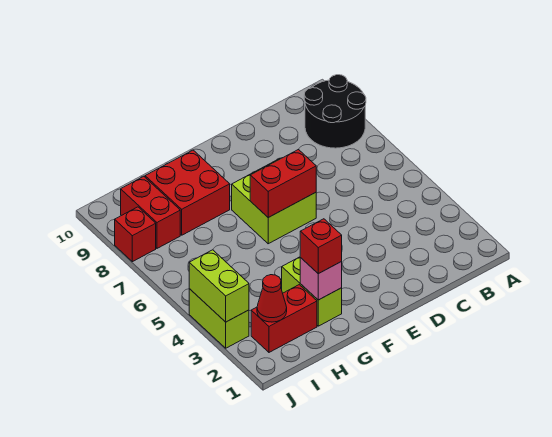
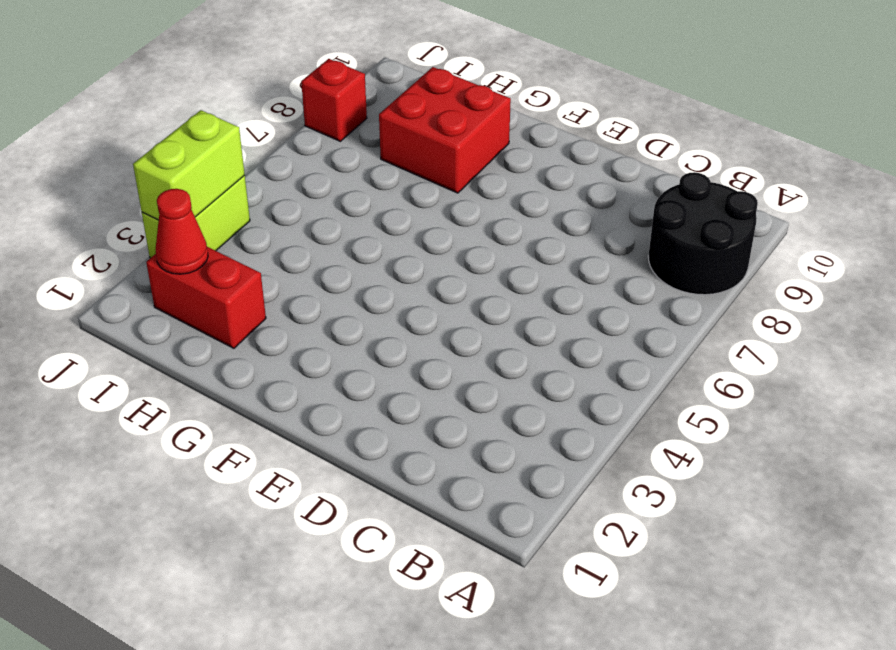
none -> lime brick E6:F7 level 1
none -> lime brick G2:G3 level 1
none -> red brick I8:I9 level 1

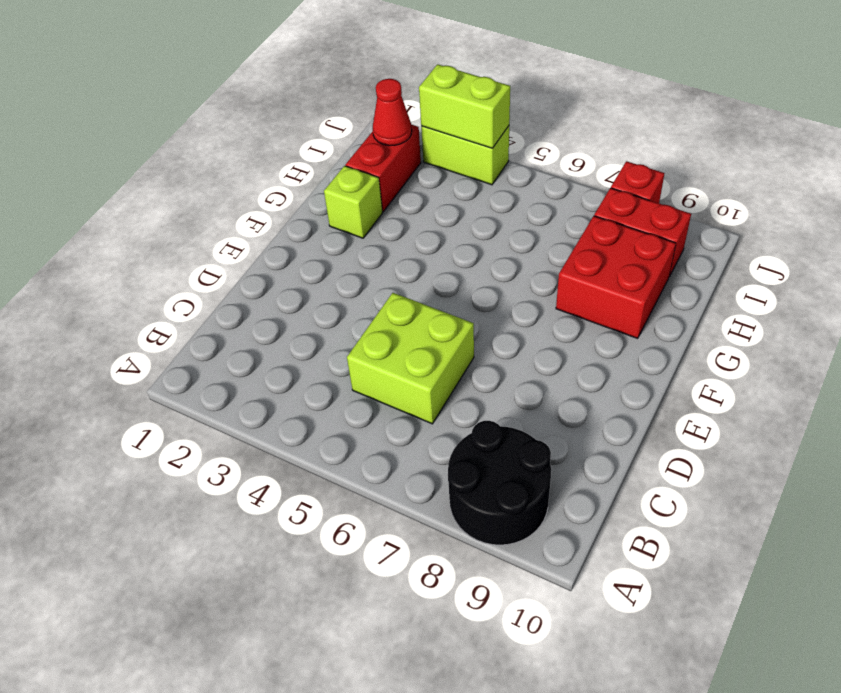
lime brick C5:D6 level 1 -> lime brick E6:F7 level 1
lime brick G2 level 1 -> lime brick G2:G3 level 1
none -> red brick E6:F6 level 2
none -> pink brick G2 level 2
none -> red brick G2 level 3

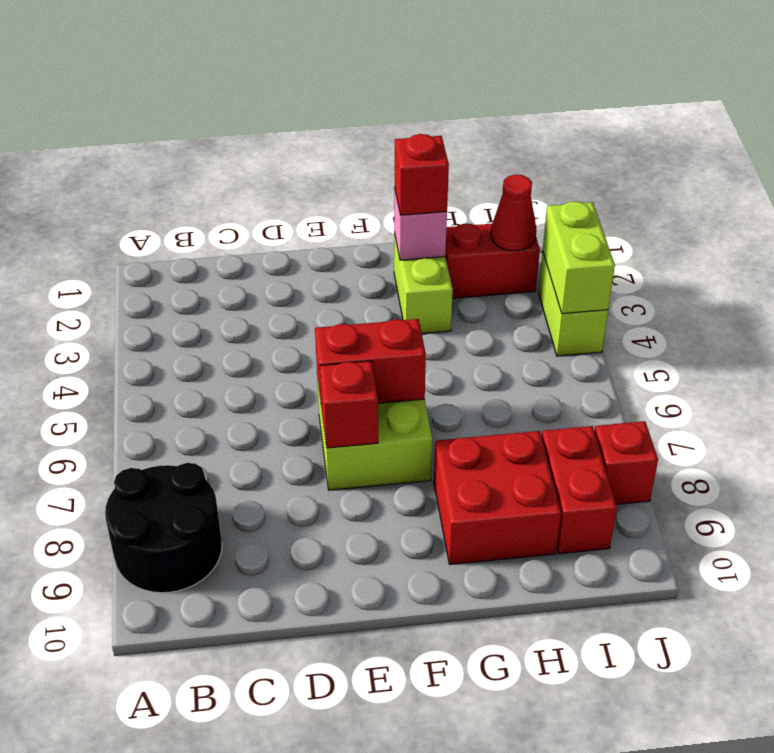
red brick E7 level 2 -> none

